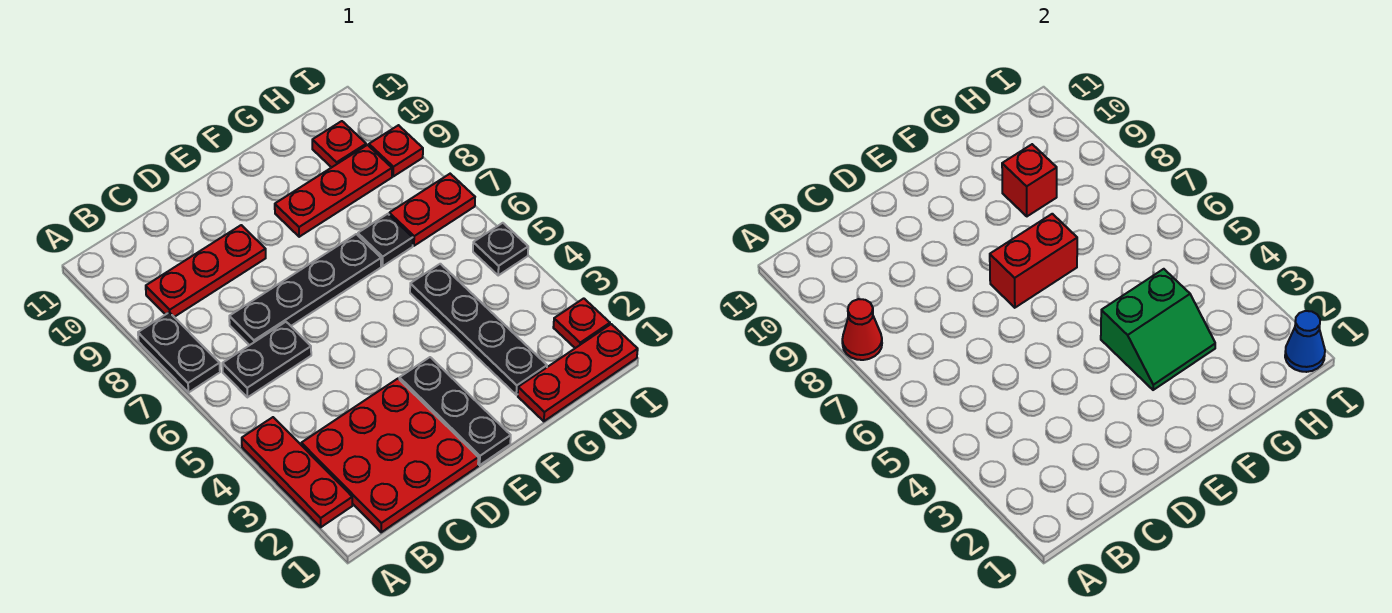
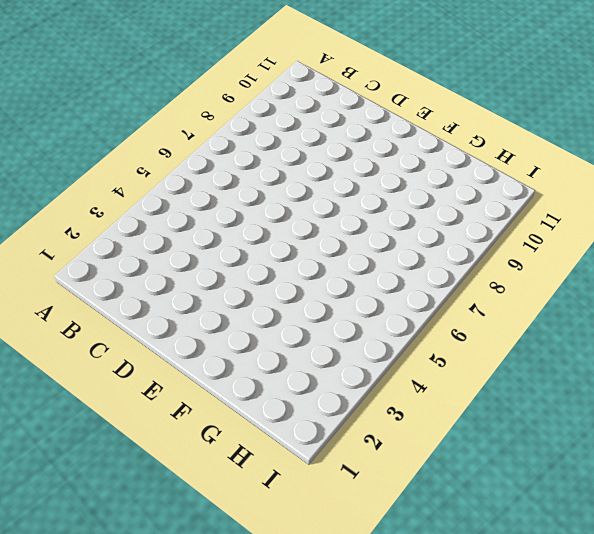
none -> red plate A2:A4 level 1
none -> black plate A7:A8 level 1
none -> red plate B1:D3 level 1

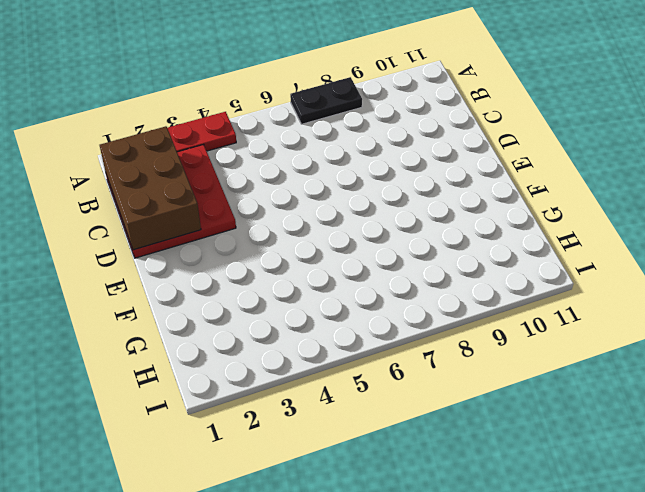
brown brick B1:D2 level 2 -> none
none -> black plate B6:C6 level 1
none -> red plate B9:D9 level 1
none -> black plate C7:F7 level 1

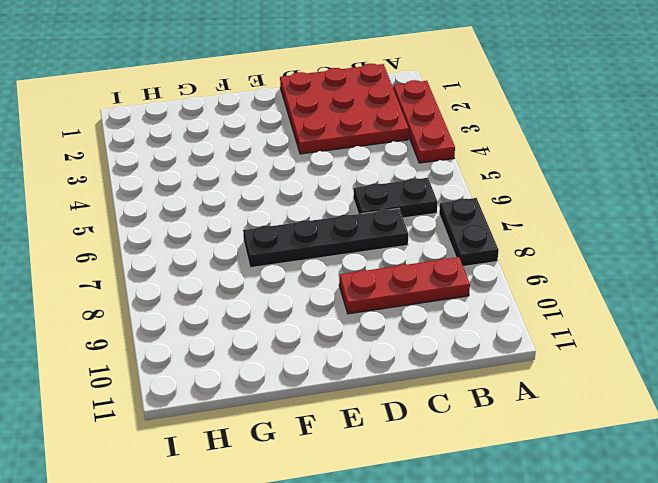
none -> black plate E1:E3 level 1
none -> red plate F9:H9 level 1
none -> red plate G1:I1 level 1

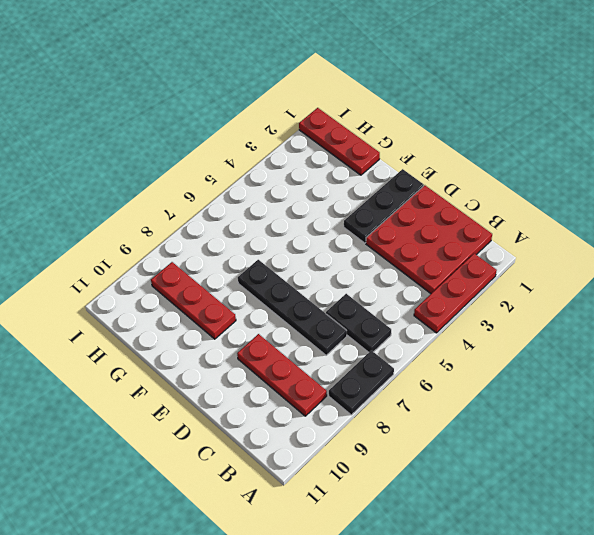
none -> black plate G2:G5 level 1
none -> black plate G7 level 1
none -> red plate H7:I7 level 1

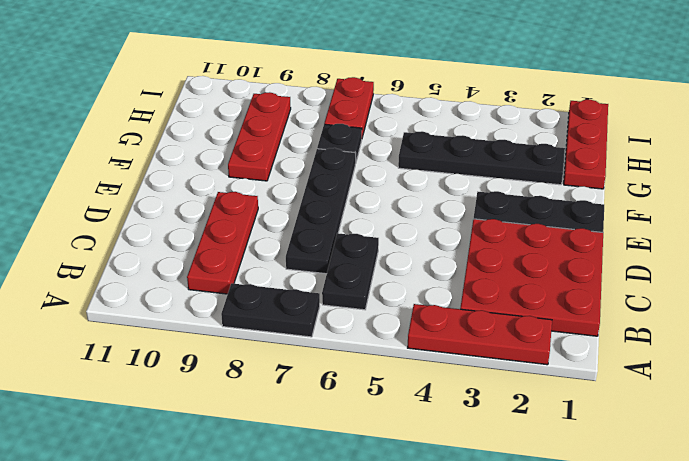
none -> red plate H10 level 1
none -> red plate I2 level 1
none -> black plate I5 level 1

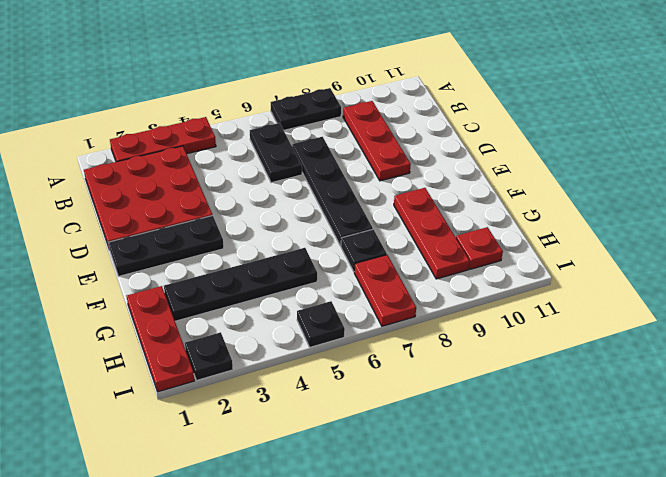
black plate I2 level 1 -> red plate I2 level 1
none -> red plate I9 level 1
none -> red cone A8 level 2
none -> red brick E7:F7 level 2

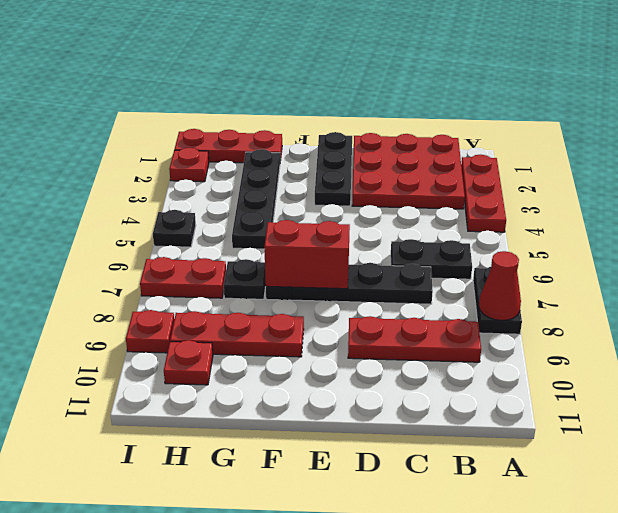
none -> green slope F3:G4 level 2 top 4
none -> red brick G9 level 2
none -> blue cone I1 level 2

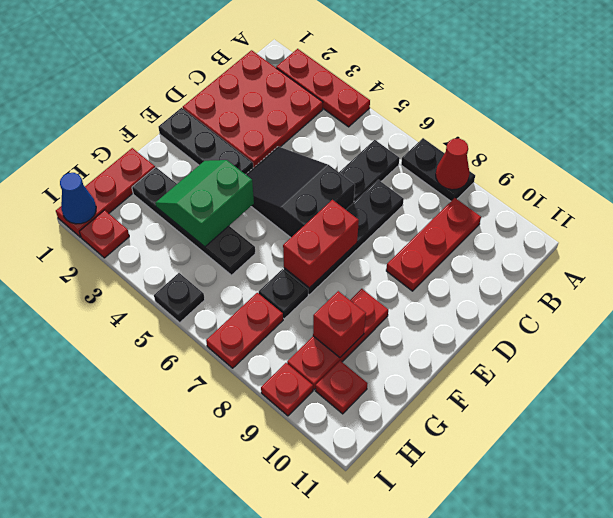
black slope D4:E6 level 1 top 6 -> none

